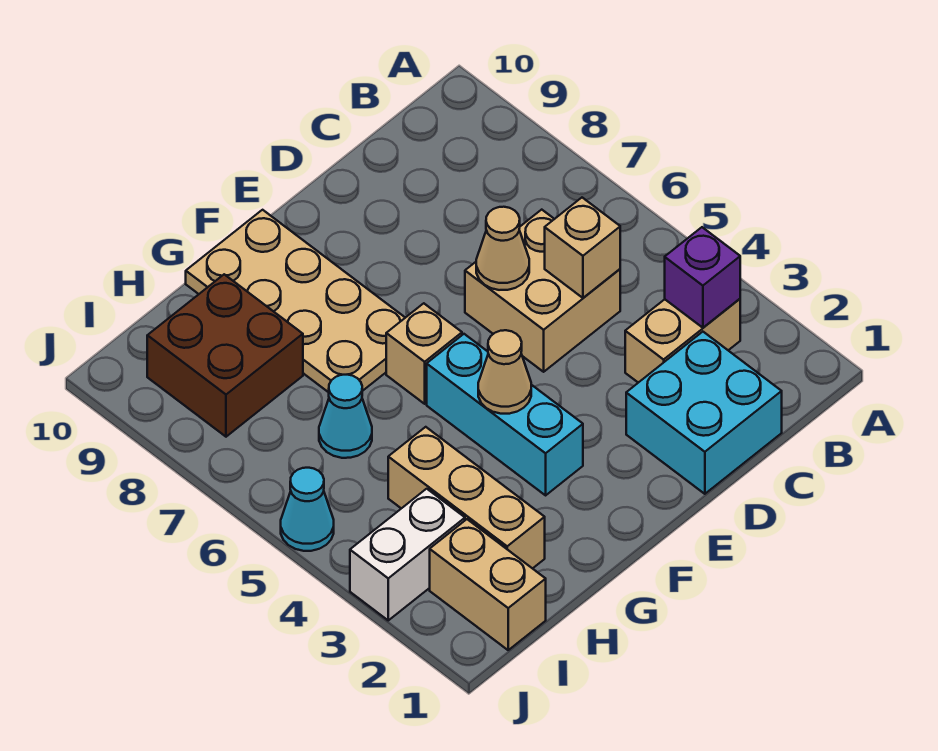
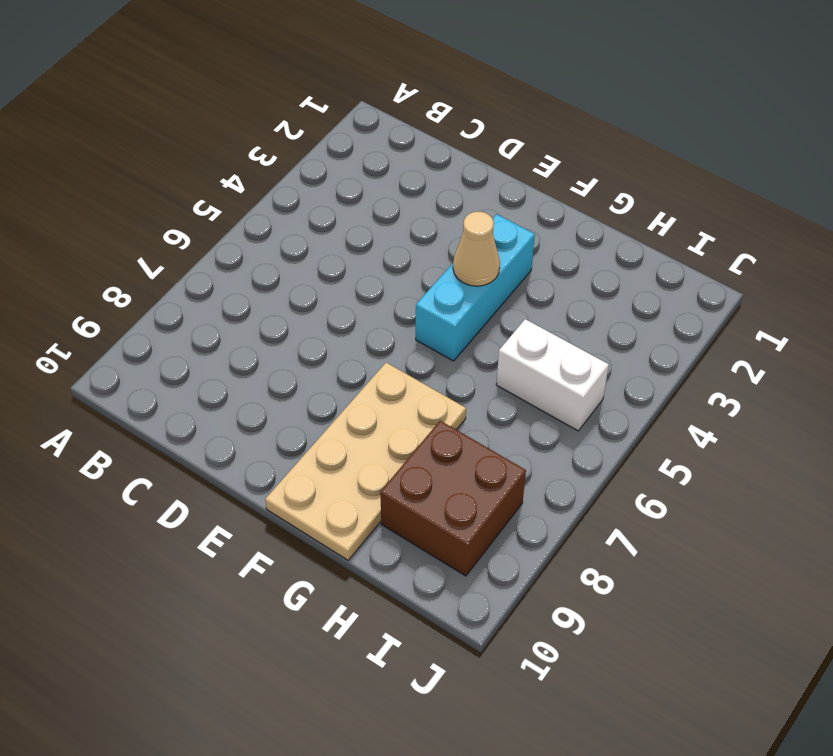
white brick H5:I5 level 1 -> white brick I3:J3 level 1
none -> tan brick B3:C3 level 1
none -> cyan brick C1:D2 level 1
none -> tan brick C5:D6 level 1

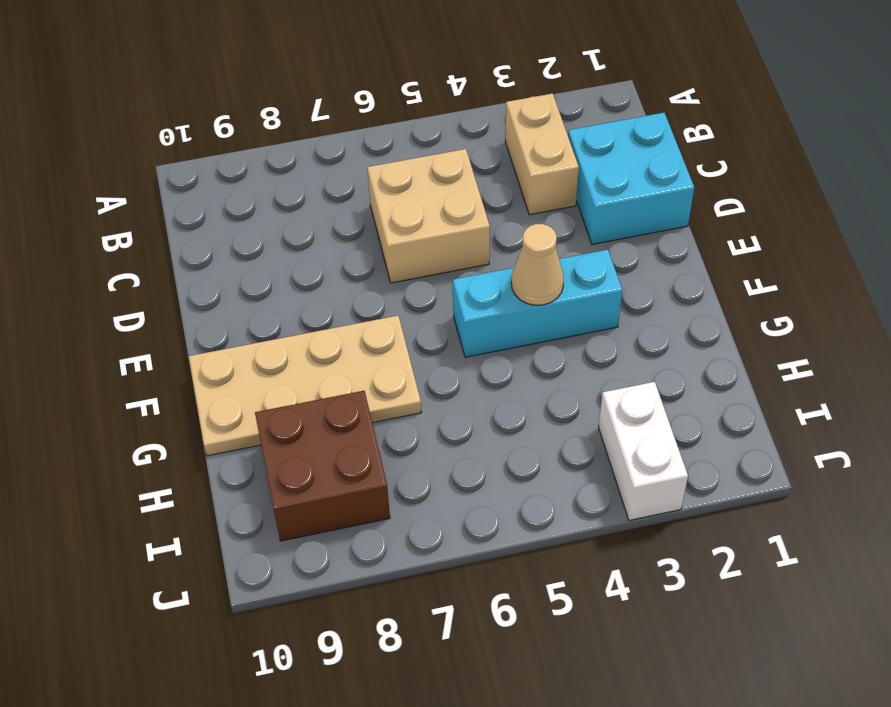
none -> tan brick F6 level 1
none -> tan brick H2:H4 level 1
none -> cyan cone H6 level 1

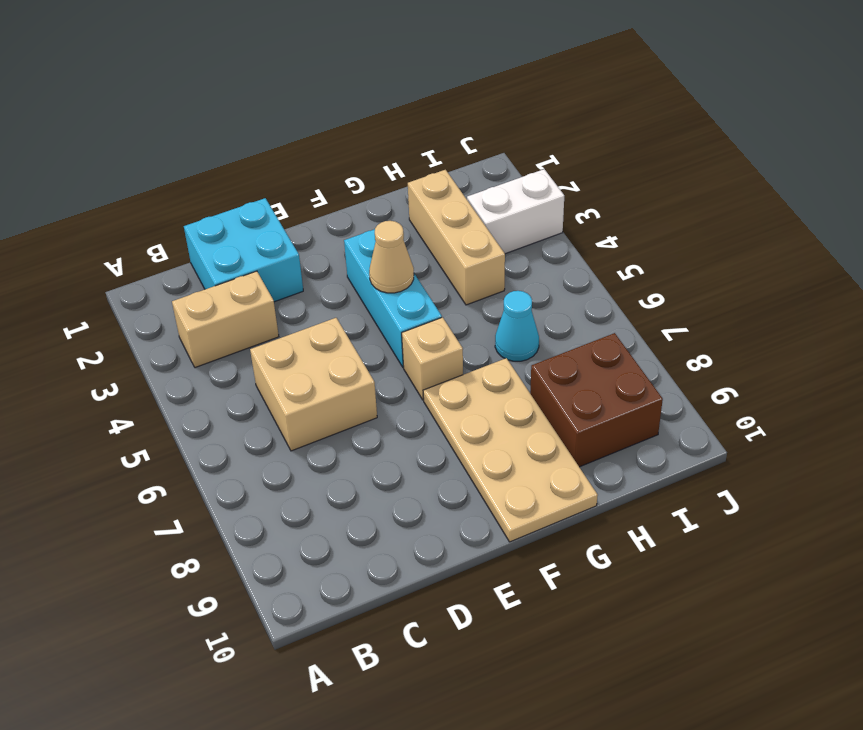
none -> tan brick I1:I2 level 1
none -> cyan cone J5 level 1
none -> purple brick B3 level 2

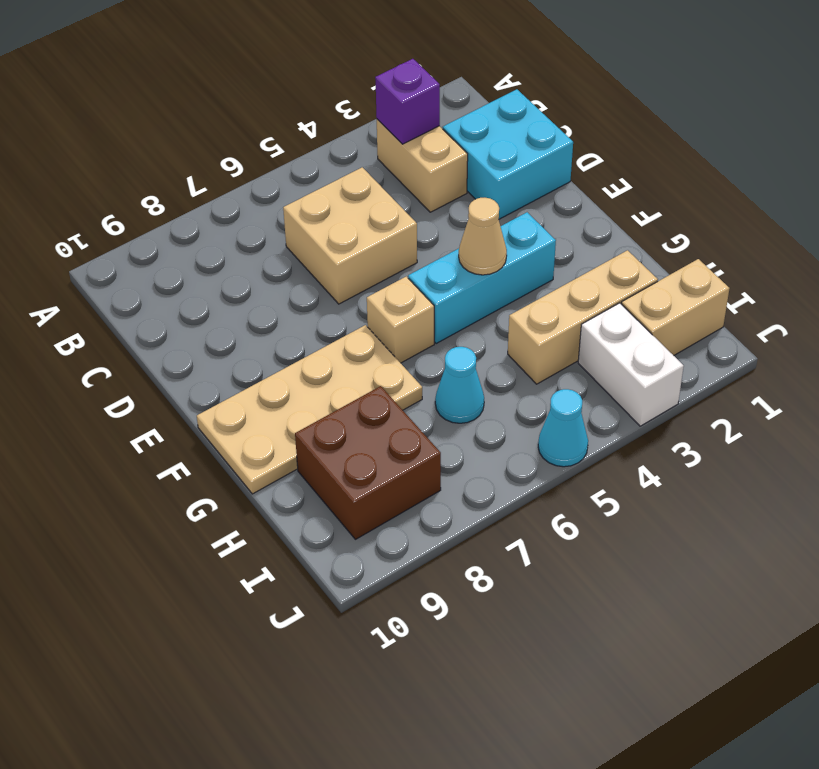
none -> tan brick C5 level 2
none -> tan cone D6 level 2

